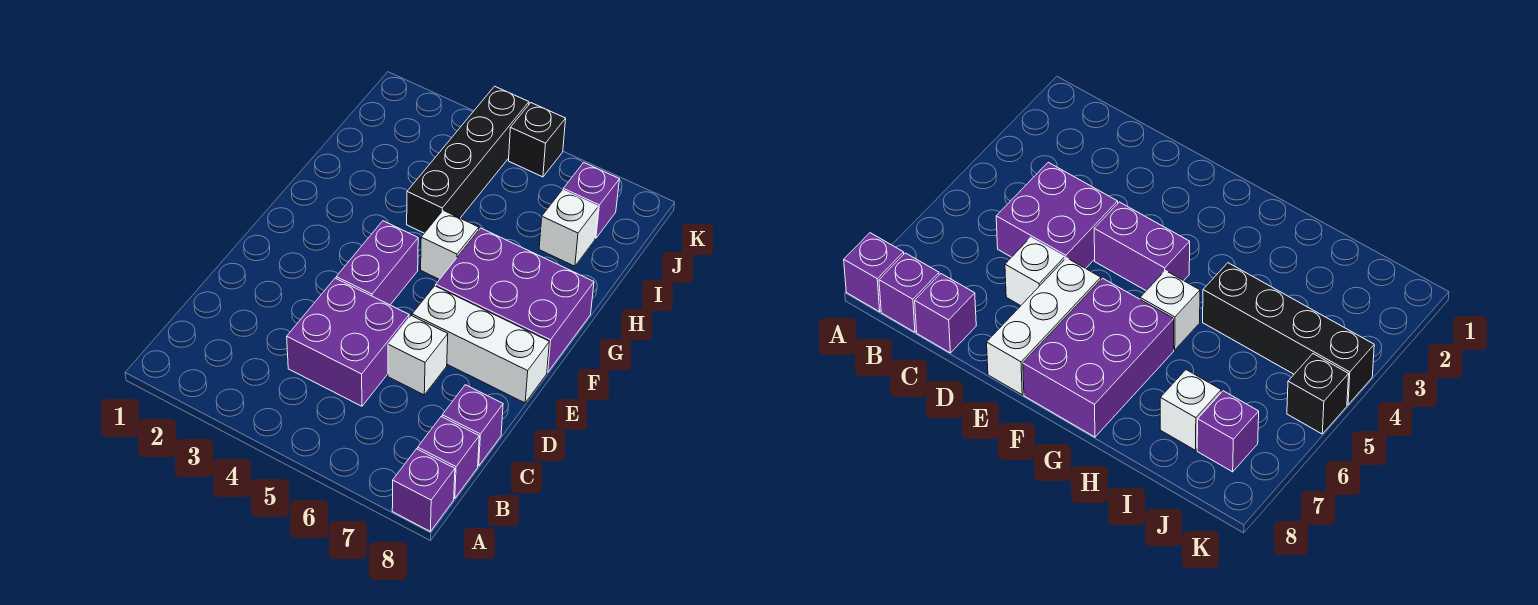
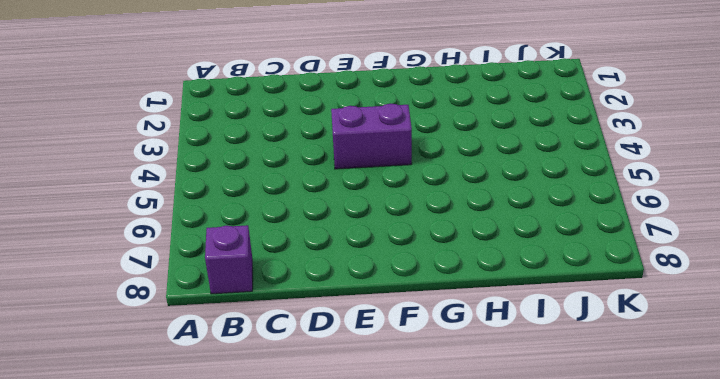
none -> purple brick A8 level 1
none -> purple brick C4:D5 level 1
none -> purple brick C8 level 1

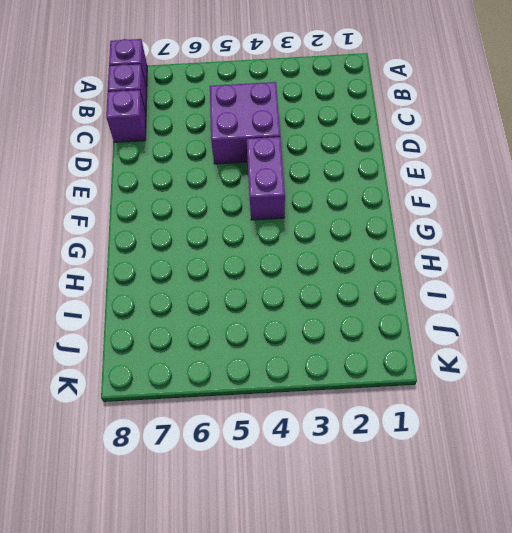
none -> white brick D6 level 1
none -> white brick E6:E8 level 1
none -> purple brick F6:G8 level 1

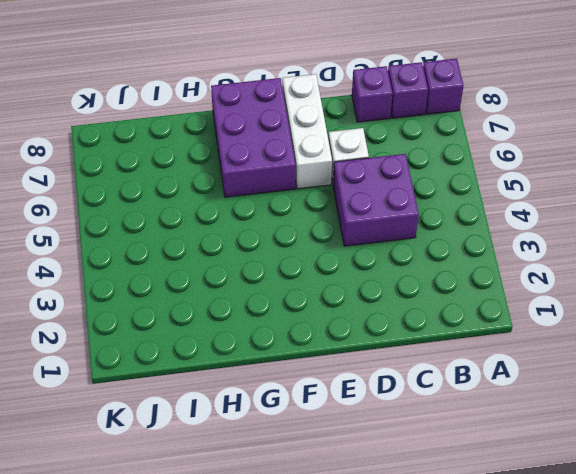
none -> purple brick E4:F4 level 1
none -> white brick G5 level 1
none -> black brick H4:K4 level 1

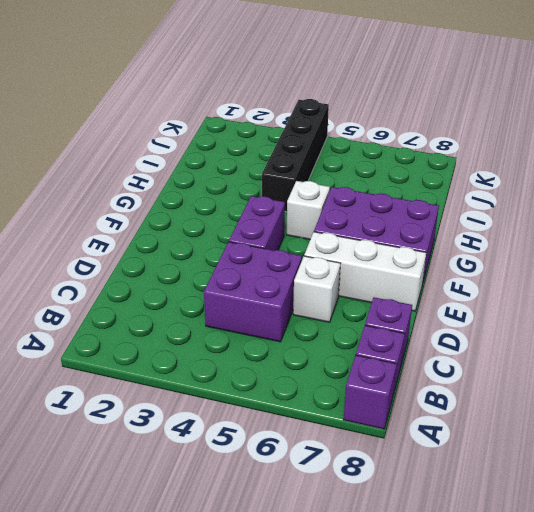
none -> white brick I7 level 1
none -> purple brick J7 level 1
none -> black brick K5 level 1

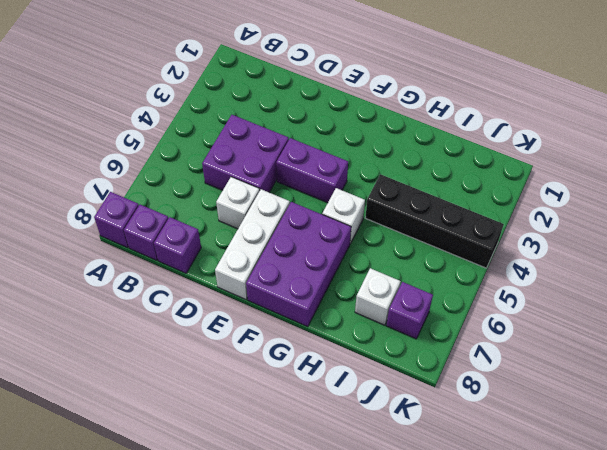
none -> black brick K5 level 1

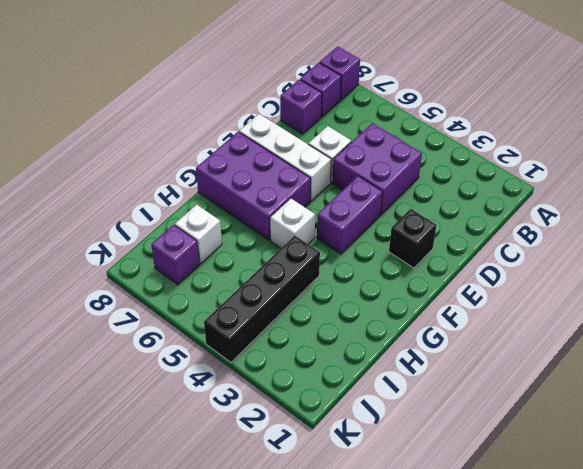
black brick E2 level 1 -> black brick K5 level 1

